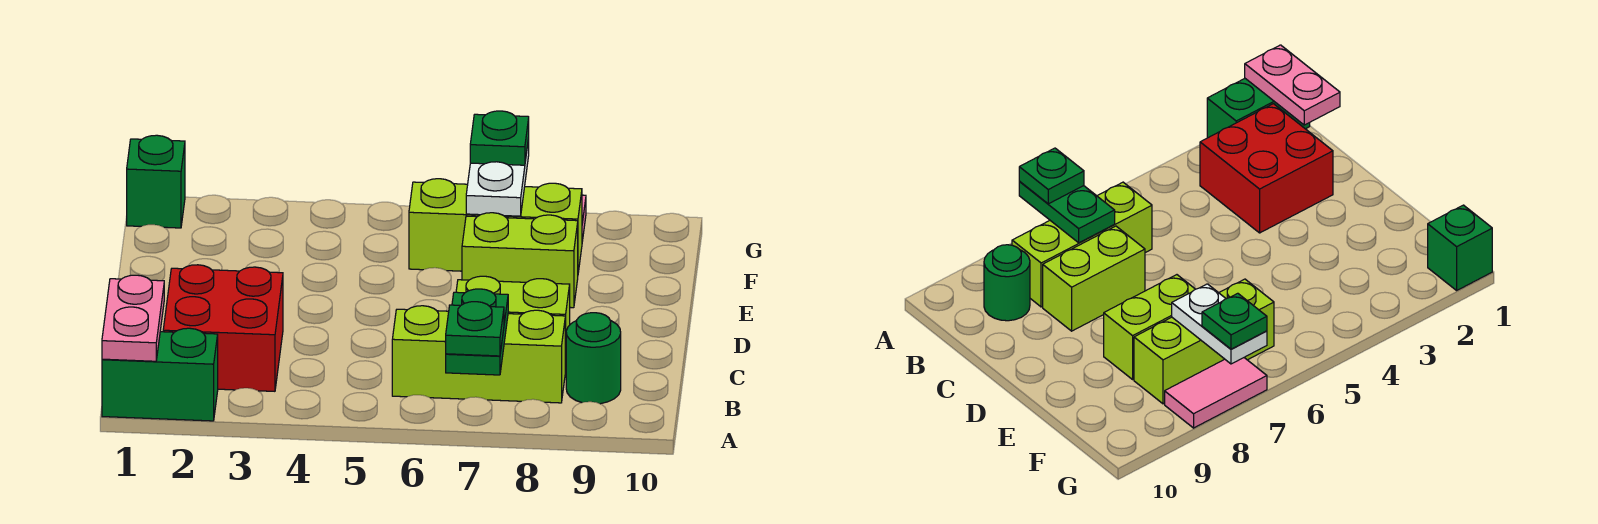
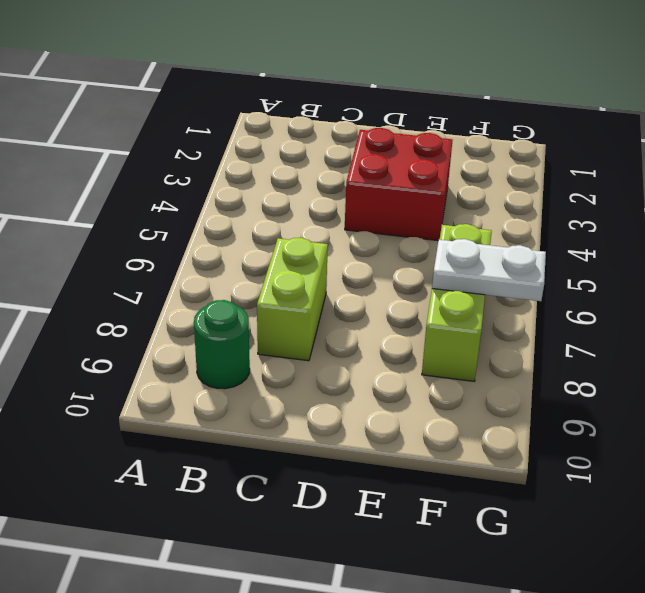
red brick D3:E4 level 1 -> red brick B2:C3 level 1
none -> green brick A1:A2 level 1
none -> lime brick B6:B8 level 1
none -> lime brick E7:E8 level 1

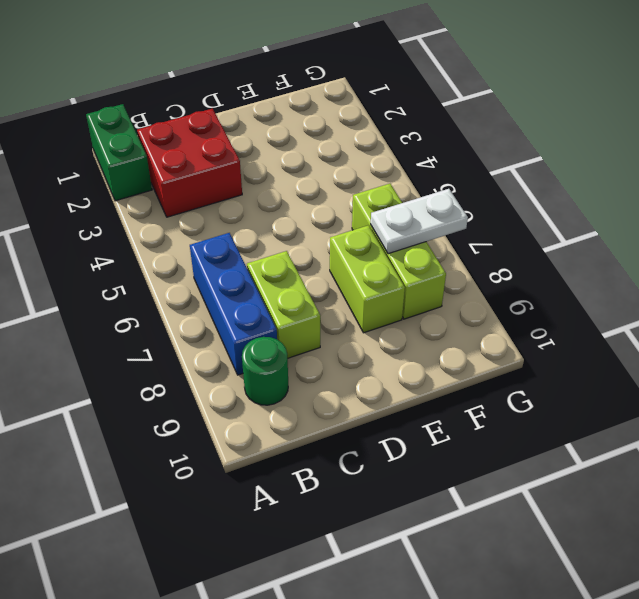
blue brick B6:B8 level 1 -> lime brick B6:B8 level 1
none -> green brick G1 level 1
none -> pink tile G7:G8 level 1
none -> pink plate A1:B1 level 2

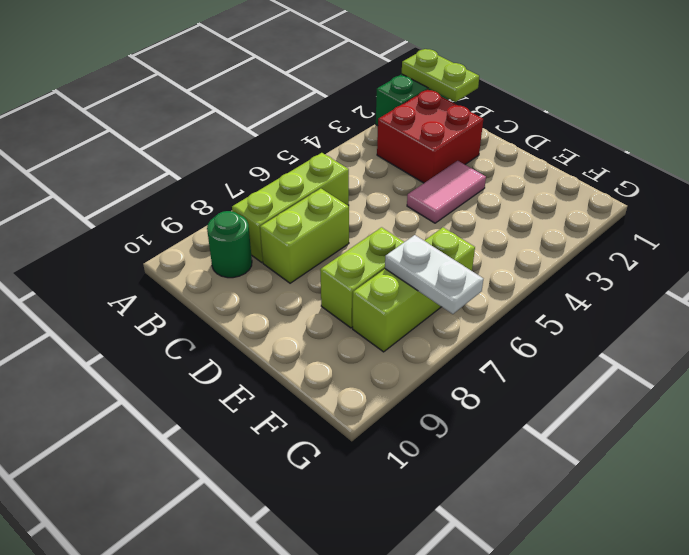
lime plate A1:B1 level 2 -> pink plate A1:B1 level 2
pink tile D3:D4 level 1 -> pink tile G7:G8 level 1
none -> green brick G1 level 1
none -> green plate A7:B7 level 2
none -> green plate A7 level 3

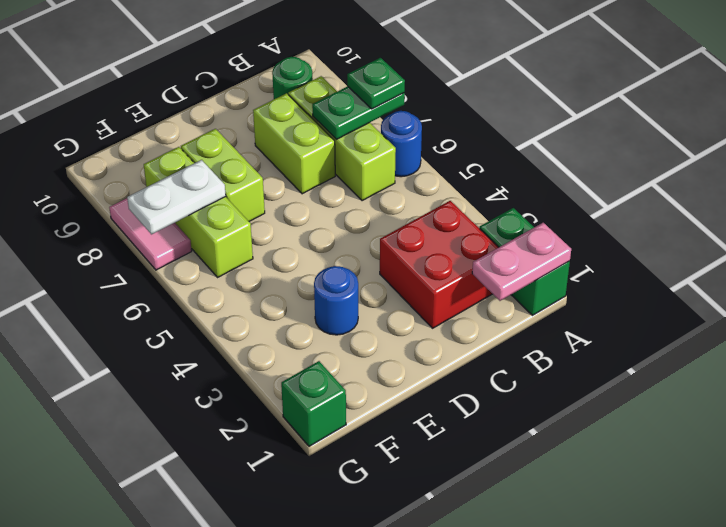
blue round brick A6 level 1 -> none
blue round brick E3 level 1 -> none
none -> green plate G7 level 3

